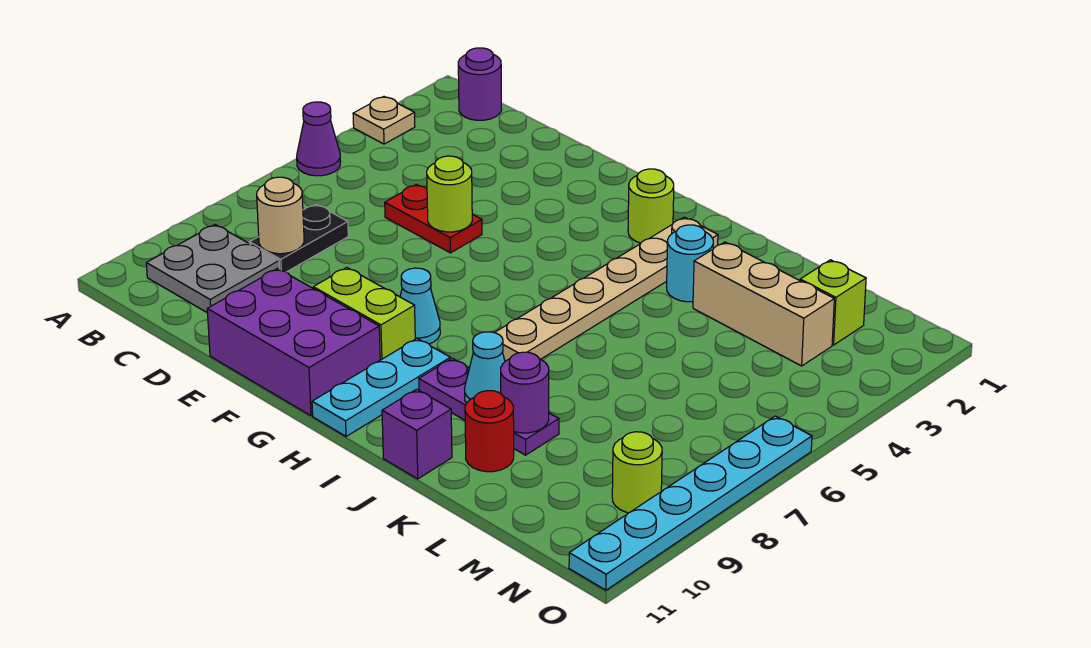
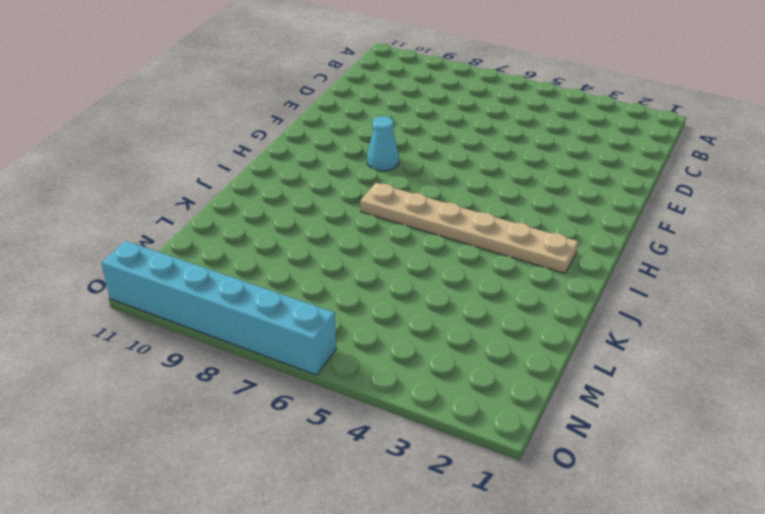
cyan brick O6:O11 level 1 -> cyan plate O6:O11 level 1
none -> tan plate A3 level 1
none -> purple cone A5 level 1
none -> purple round brick B1 level 1

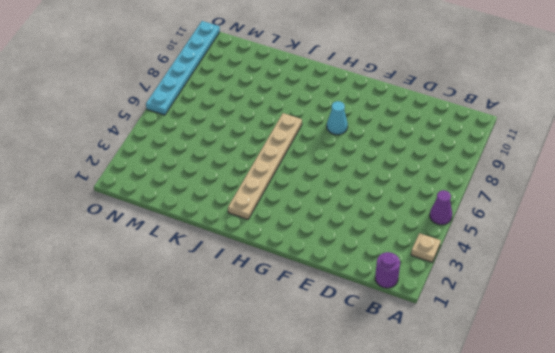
none -> grey plate B9:C10 level 1
none -> black plate C7:C8 level 1
none -> red plate D5:E5 level 1

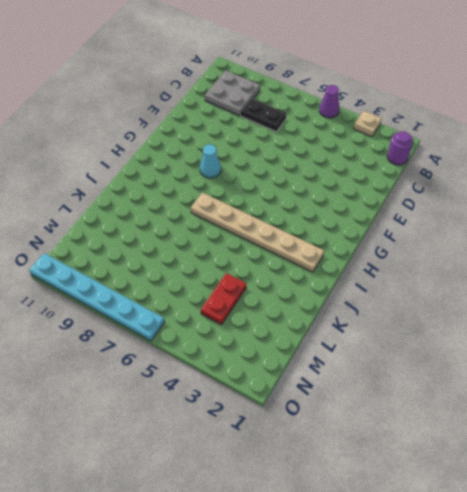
red plate L4:M4 level 1 -> red plate D5:E5 level 1
none -> purple brick E10:G11 level 1
none -> lime brick F9:G9 level 1
none -> lime round brick H2 level 1

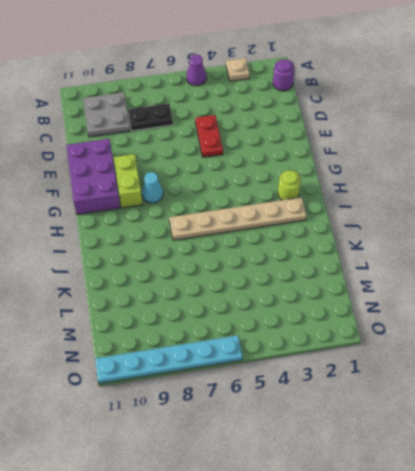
none -> cyan plate H9:H11 level 1
none -> purple plate I9:K9 level 1
none -> cyan round brick J3 level 1

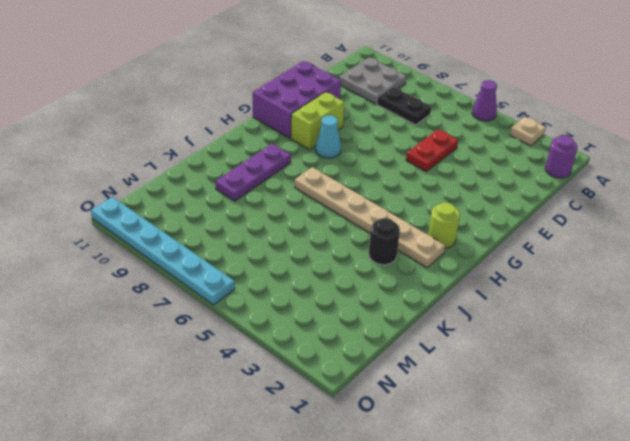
black round brick J3 level 1 -> cyan round brick J3 level 1
none -> cyan plate H9:H11 level 1
none -> purple brick J11 level 1
none -> tan brick K3:M3 level 1

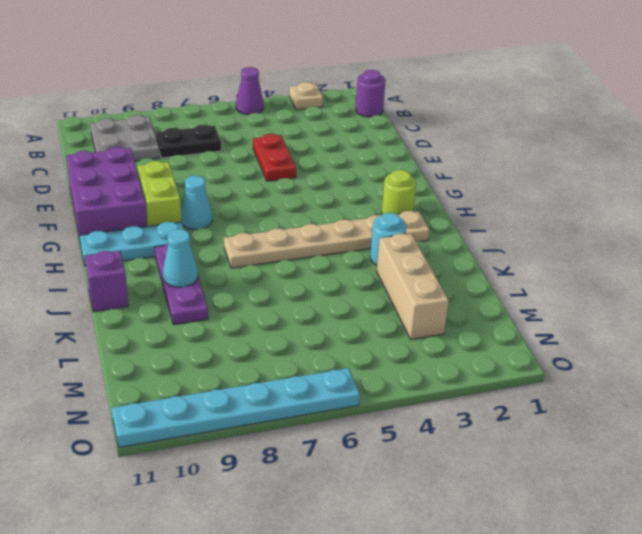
none -> red round brick K10 level 1
none -> lime brick M2 level 1
none -> lime round brick N9 level 1

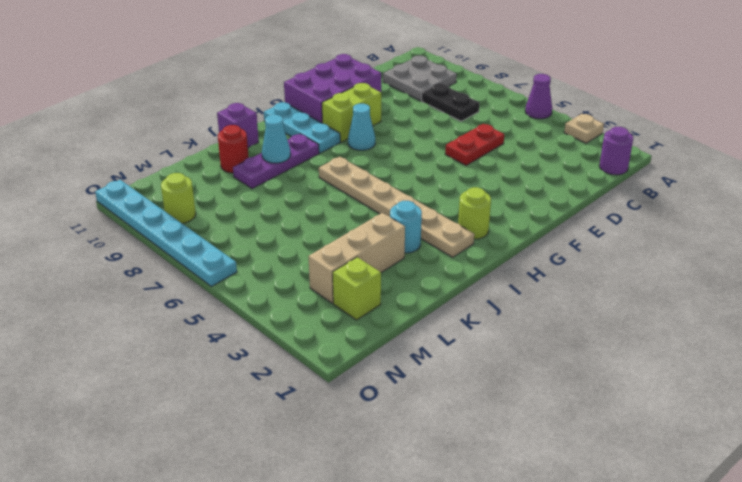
none -> tan round brick C8 level 2
none -> lime round brick E5 level 2
none -> purple round brick K9 level 2

